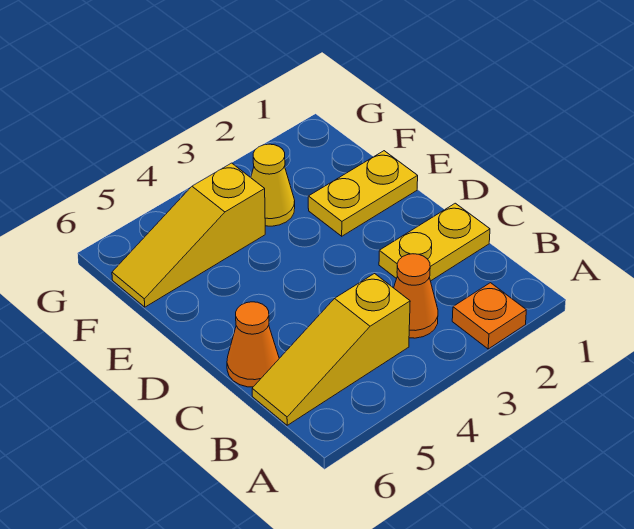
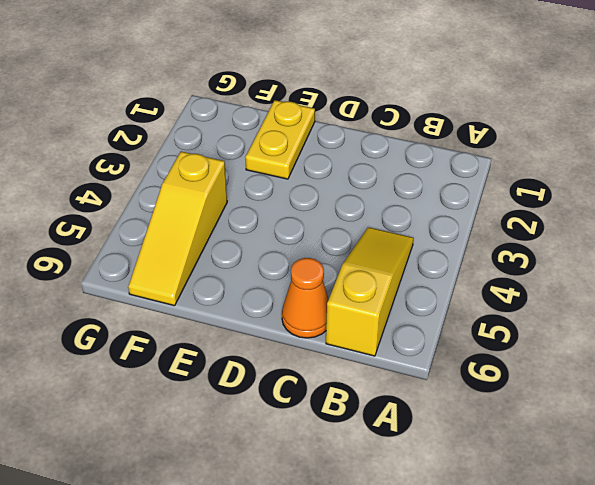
yellow slope B4:B6 level 1 top 6 -> yellow slope B4:B6 level 1 top 4
none -> orange plate A2 level 1
none -> orange cone B3 level 1

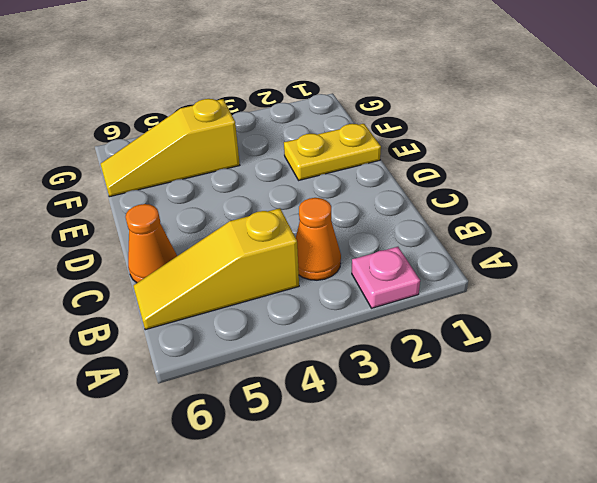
pink plate A2 level 1 -> orange plate A2 level 1
none -> yellow plate C1:C2 level 1
none -> yellow cone F3 level 1

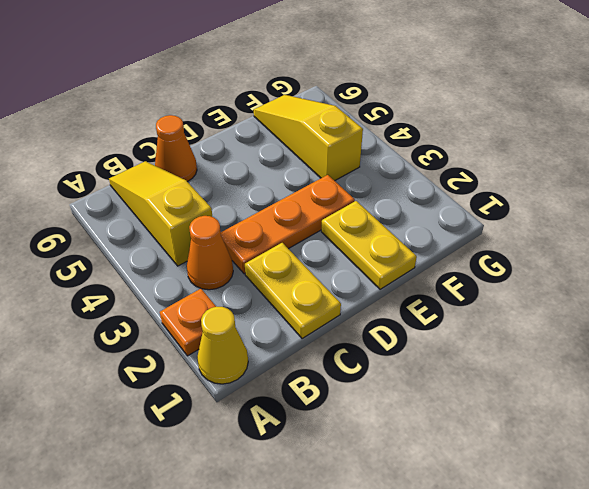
yellow cone A1 level 1 -> yellow cone F3 level 1
orange plate C3:E3 level 1 -> none

